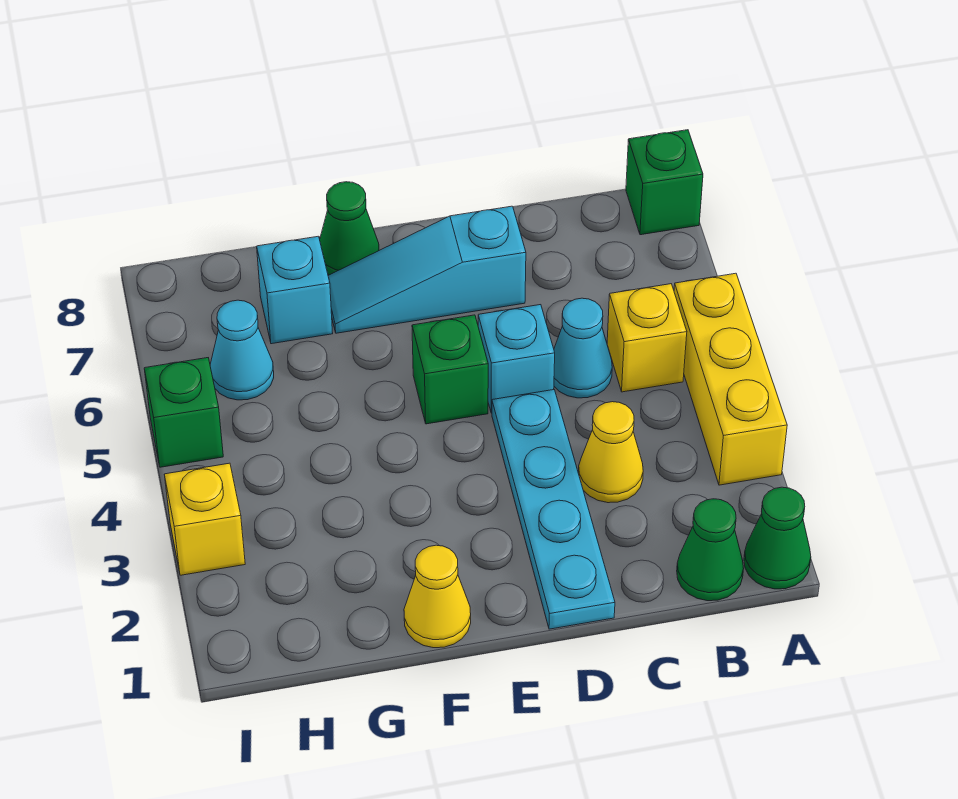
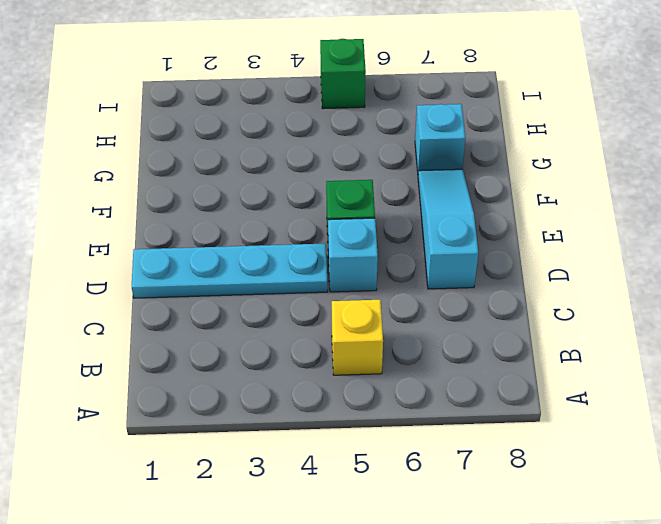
none -> green cone A1 level 1
none -> yellow brick A3:A5 level 1
none -> green brick A8 level 1

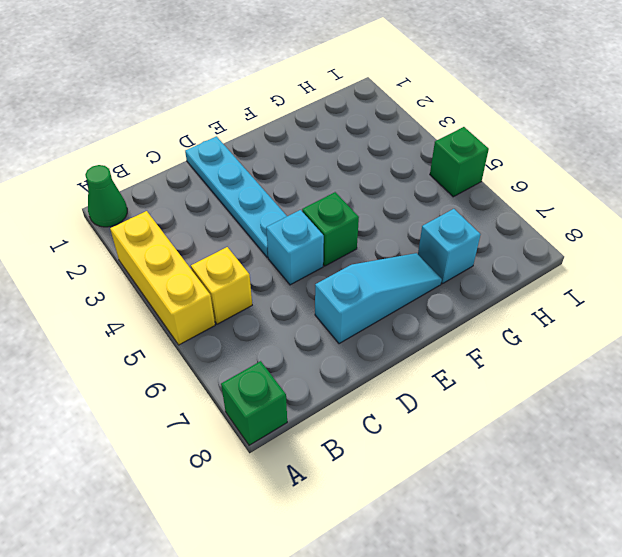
none -> green cone B1 level 1
none -> yellow cone C3 level 1
none -> cyan cone C5 level 1

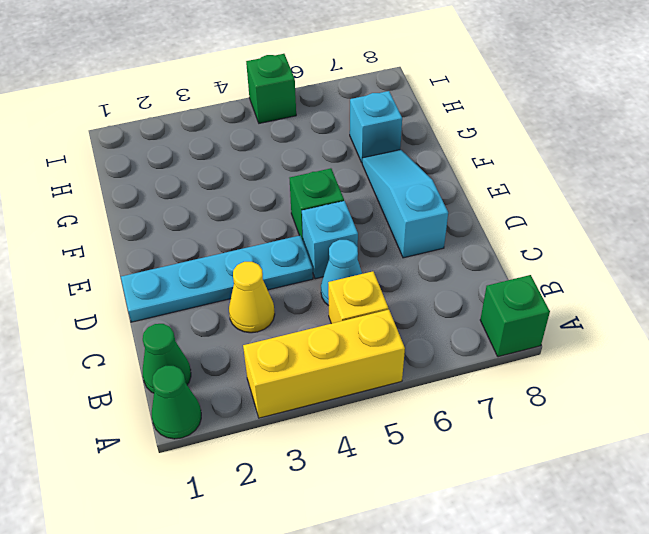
none -> yellow cone F1 level 1
none -> green cone F8 level 1
none -> cyan cone H6 level 1

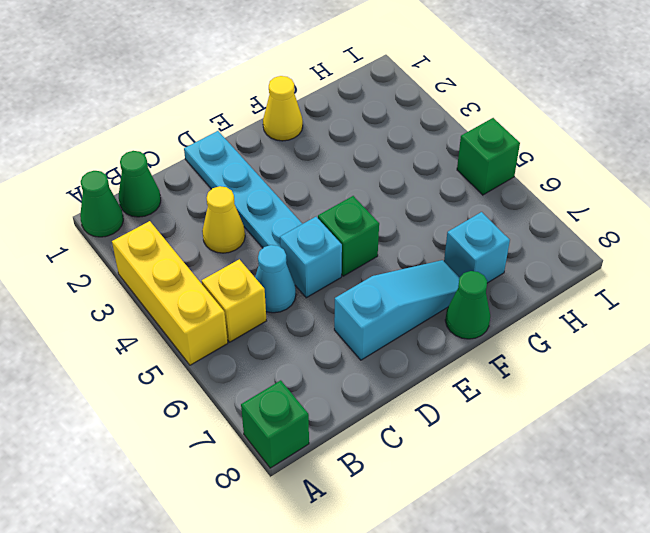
none -> cyan cone H6 level 1
none -> yellow brick I3 level 1

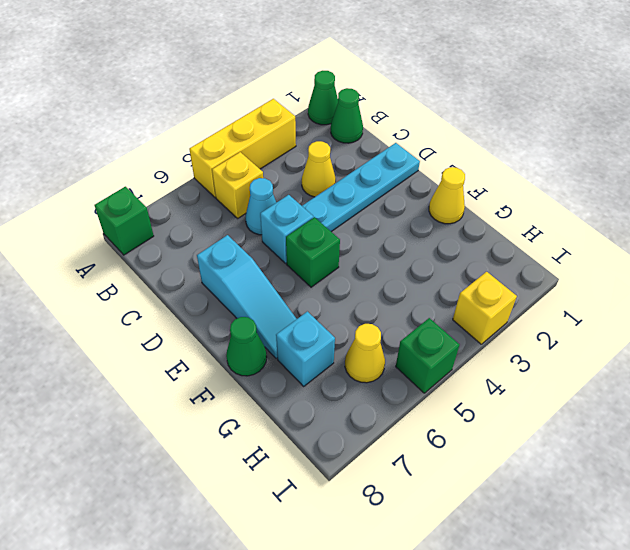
yellow cone H6 level 1 -> cyan cone H6 level 1

